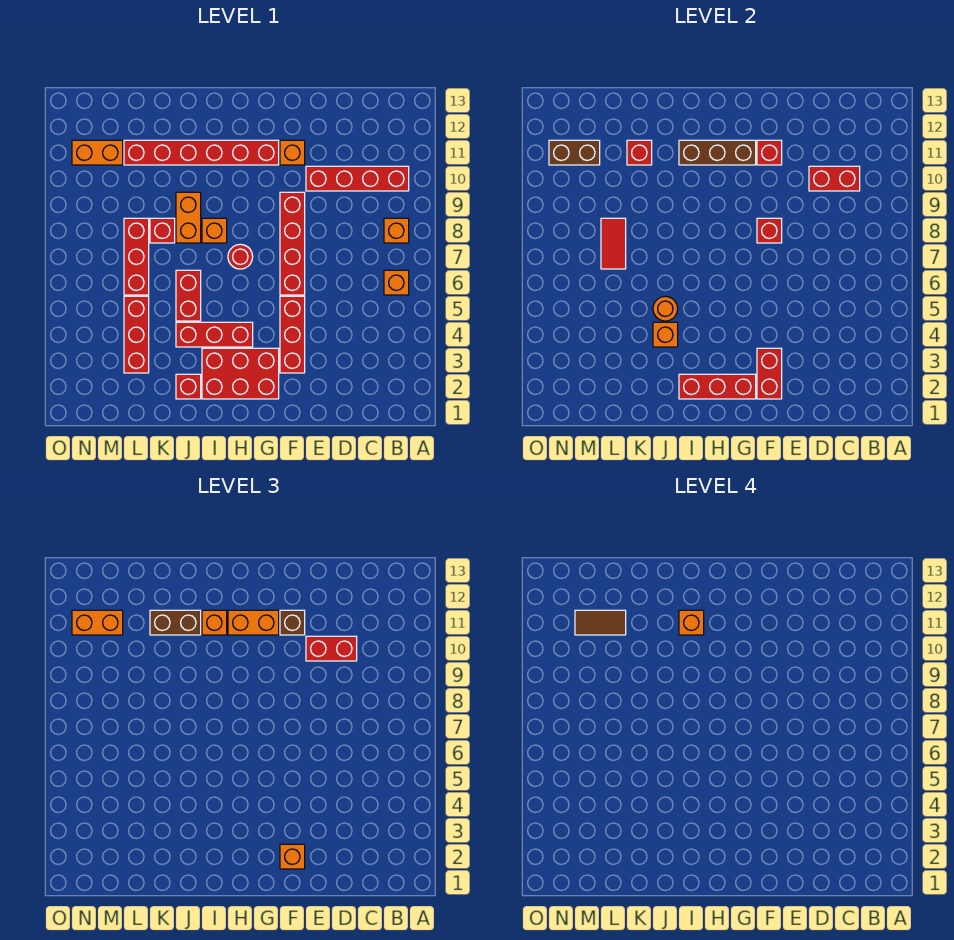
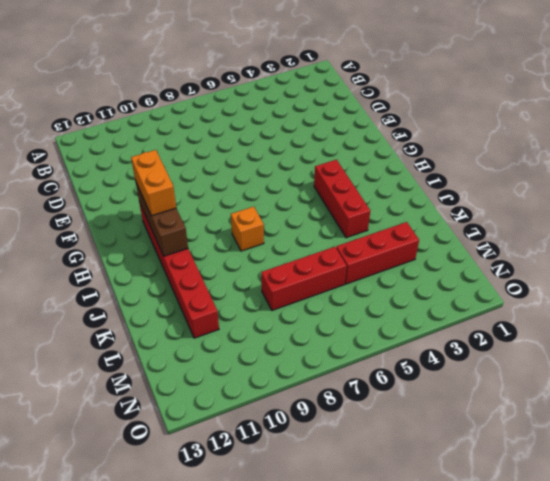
none -> orange brick B6 level 1
none -> orange brick B8 level 1
none -> red brick B10:E10 level 1
none -> red brick F3:F5 level 1

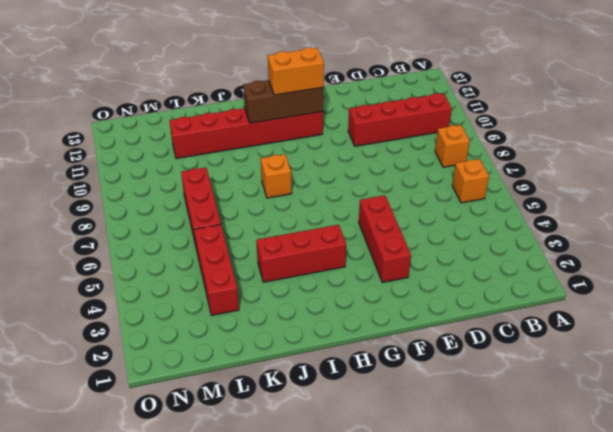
none -> red brick F6:F9 level 1
none -> orange brick F11 level 1
none -> red brick G2:I3 level 1
none -> red round brick H7 level 1

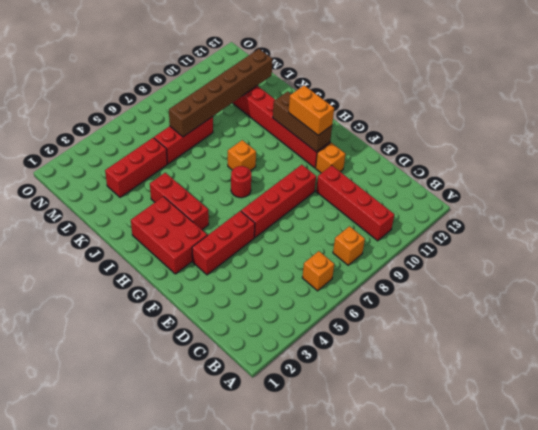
brown brick L7:L12 level 2 -> red tile L7:L8 level 2
none -> red brick J2 level 1
none -> red brick J5:J6 level 1
none -> orange brick J8:J9 level 1
none -> red brick K8 level 1

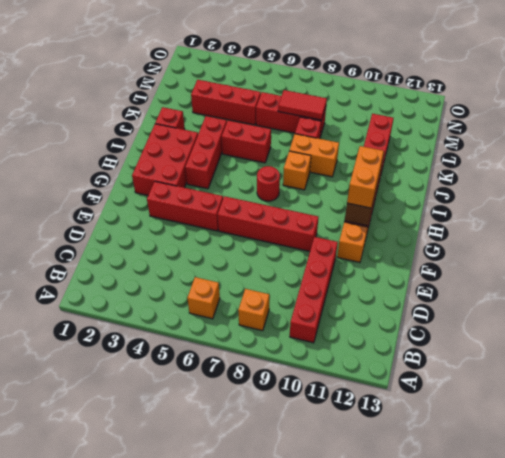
none -> orange brick M11:N11 level 1
none -> red brick C10:D10 level 2
none -> red brick F2:F3 level 2
none -> red brick F8 level 2

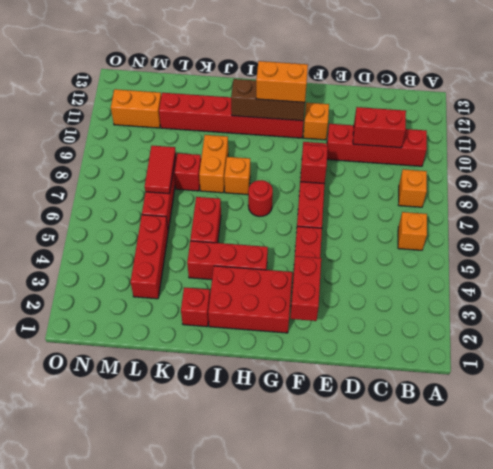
none -> red brick F11 level 2
none -> red brick G2:I2 level 2
none -> orange brick J4 level 2
none -> orange round brick J5 level 2

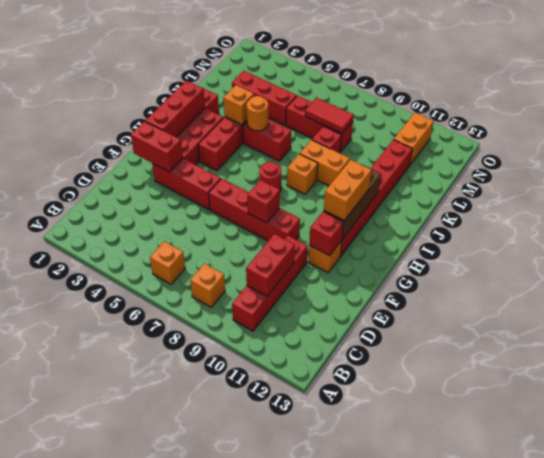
none -> red brick K11 level 2
none -> brown brick M11:N11 level 2
none -> red brick D10:E10 level 3
none -> orange brick F2 level 3

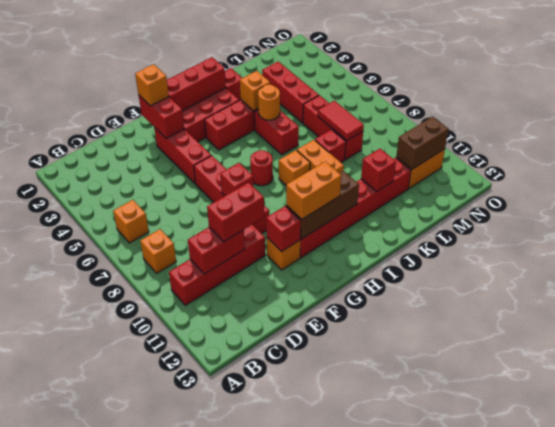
none -> brown brick F11 level 3
none -> orange brick I11 level 3
none -> brown brick J11:K11 level 3
none -> orange brick M11:N11 level 3

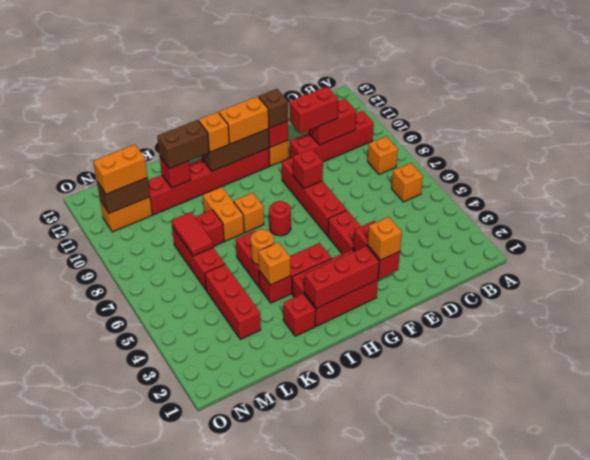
none -> orange brick I11 level 4
none -> brown tile L11:M11 level 4

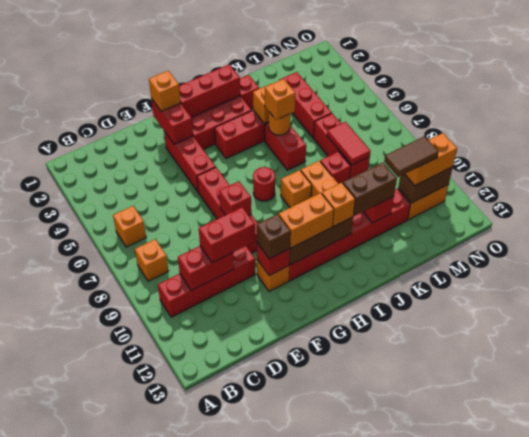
orange brick J5 level 3 -> orange brick I11 level 4

